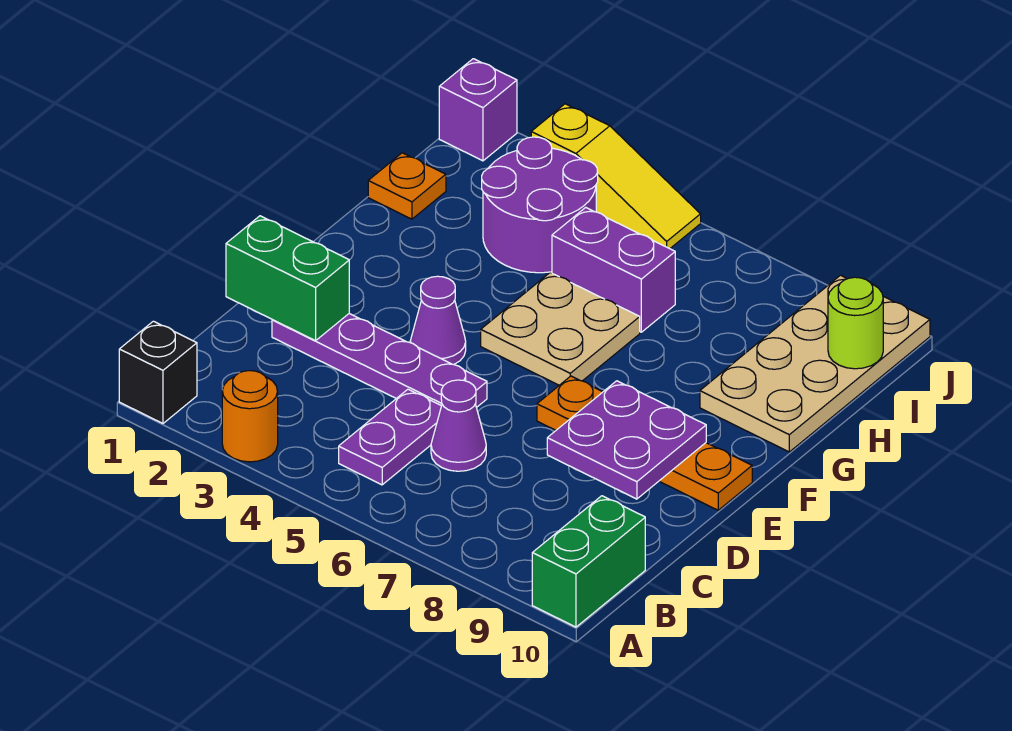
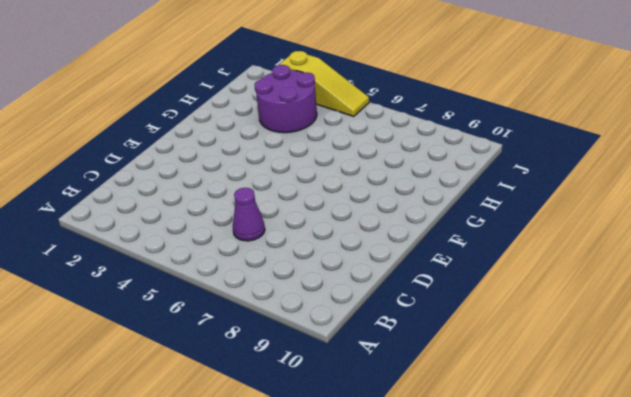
none -> black brick A1 level 1
none -> orange round brick A3 level 1
none -> green brick A10:B10 level 1

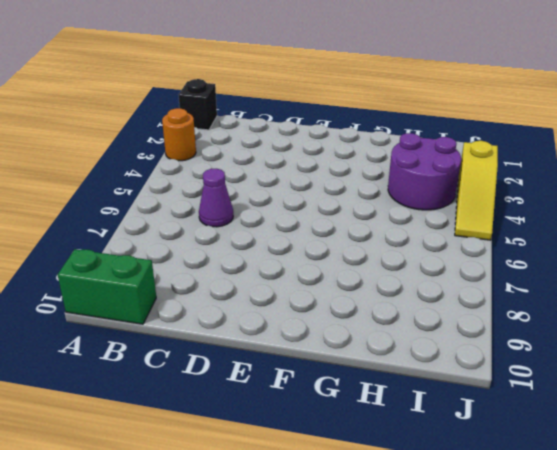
none -> purple plate B5:C5 level 1
none -> purple plate D2:D5 level 1
none -> purple cone E4 level 1

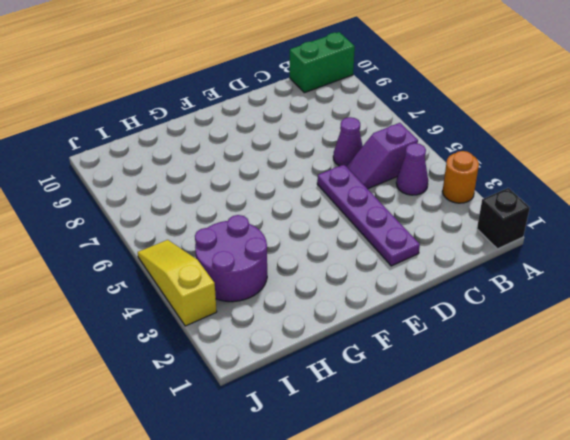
purple cone B4 level 1 -> purple cone E4 level 1
purple slope B5:C5 level 1 top B -> purple plate B5:C5 level 1
none -> orange plate E7:E10 level 1
none -> tan plate F5:G6 level 1
none -> tan plate G9:J10 level 1

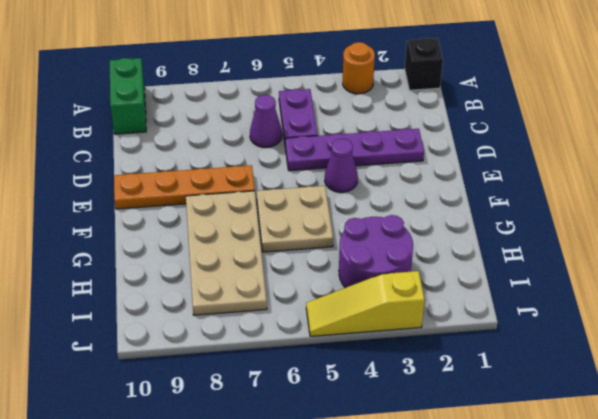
tan plate F7:I8 level 1 -> tan plate G9:J10 level 1
none -> orange plate H1 level 1
none -> purple brick H5:H6 level 1
none -> purple brick J1 level 1

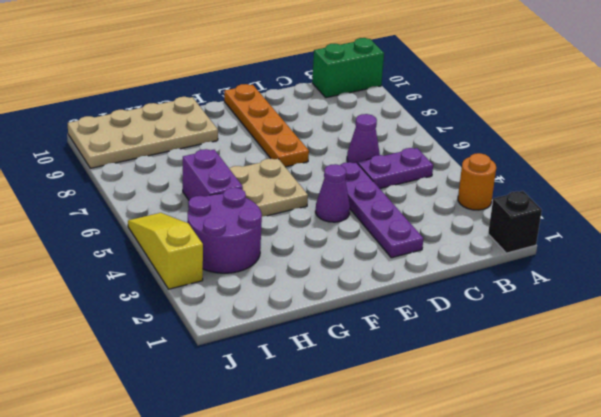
none -> orange plate H1 level 1
none -> purple brick J1 level 1
none -> green brick D1:D2 level 2

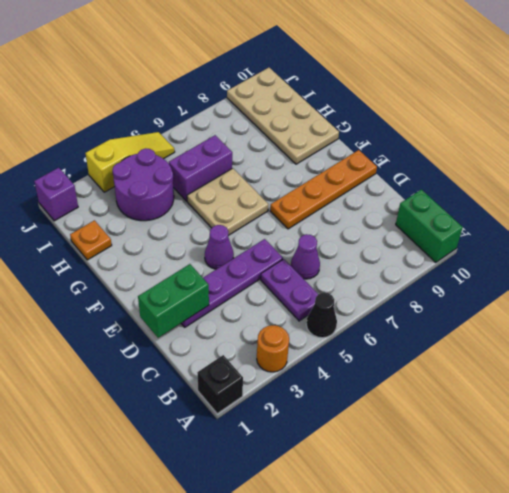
black cone A5 level 1 -> none
none -> purple plate D8:E9 level 2
none -> lime round brick I10 level 2

